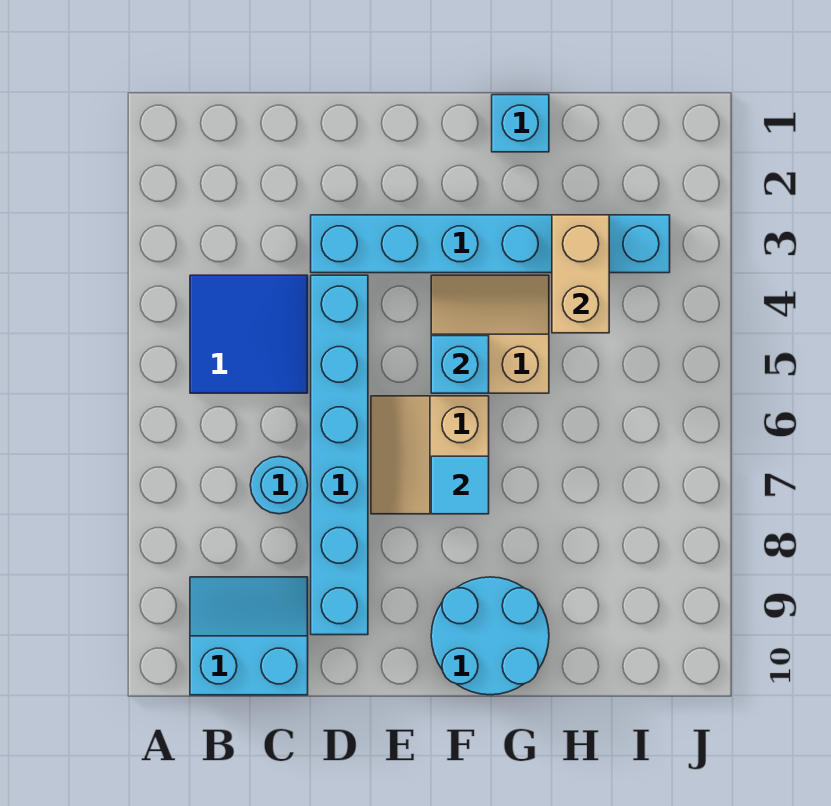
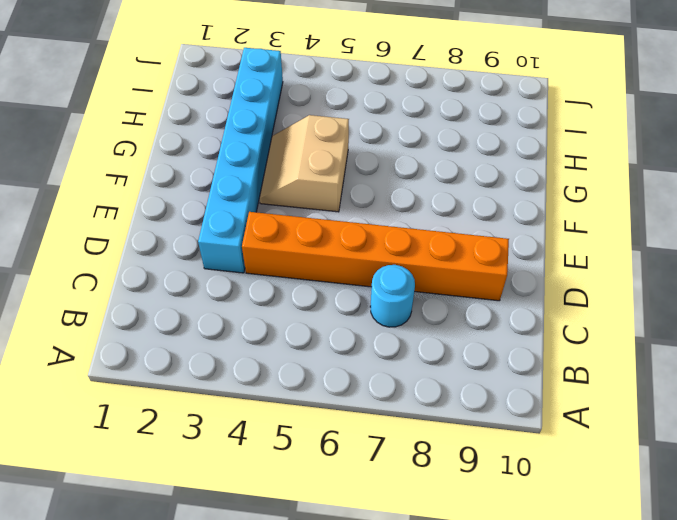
orange brick D4:D9 level 1 -> cyan brick D4:D9 level 1
none -> blue tile B4:C5 level 1
none -> cyan slope B9:C10 level 1 top 10
none -> tan slope E6:F7 level 1 top F

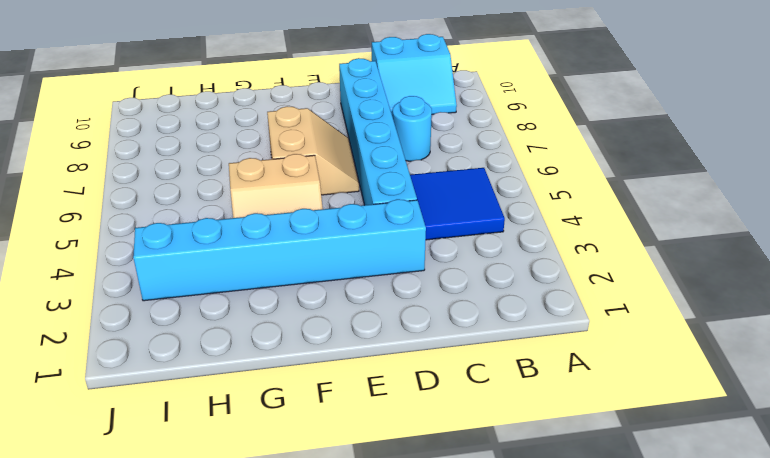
none -> cyan round brick F9:G10 level 1
none -> cyan brick G1 level 1
none -> cyan brick F5 level 2

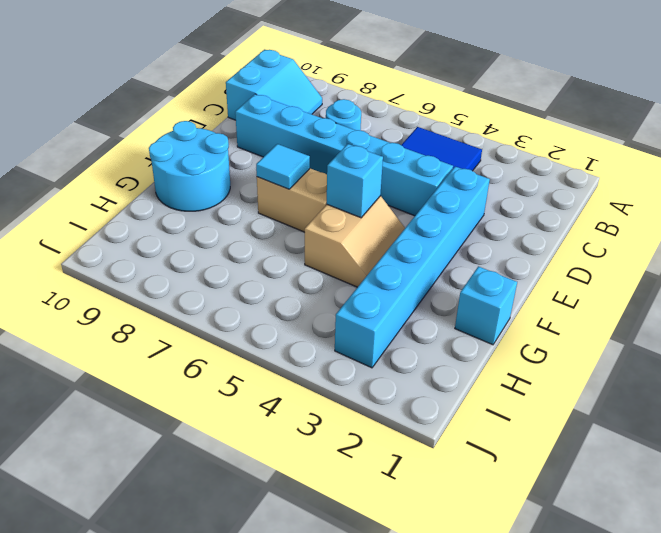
none -> tan brick H3:H4 level 2

